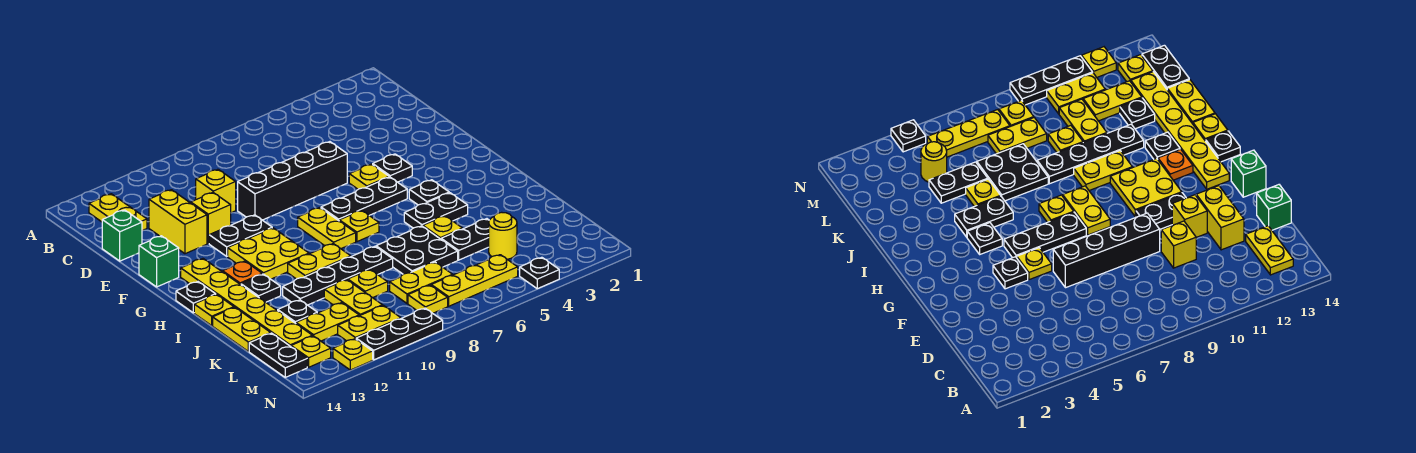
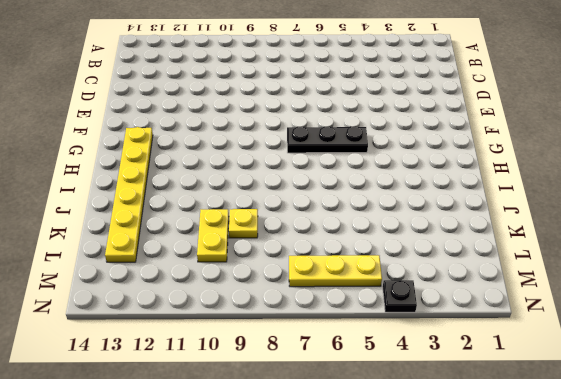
none -> yellow plate B13:C13 level 1
none -> yellow brick D10 level 1
none -> yellow brick D12:E12 level 1
none -> green brick D14 level 1

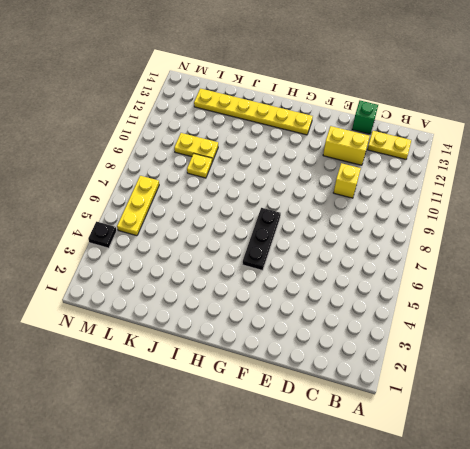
none -> black brick E6:E9 level 1
none -> yellow brick E11 level 1
none -> black plate F4 level 1
none -> yellow plate F5 level 1

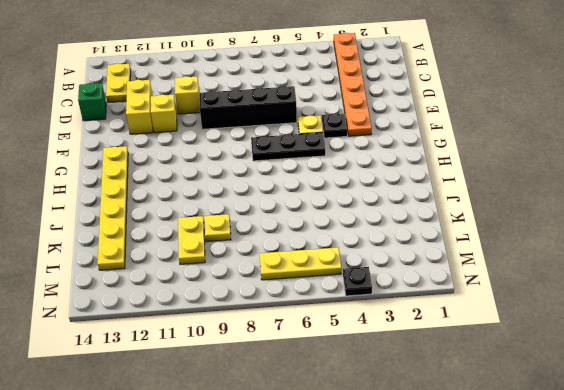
orange plate A3:F3 level 1 -> none
none -> black plate F10:F11 level 1
none -> green brick F14 level 1
none -> yellow plate G8:H8 level 1
none -> yellow plate G10:H11 level 1

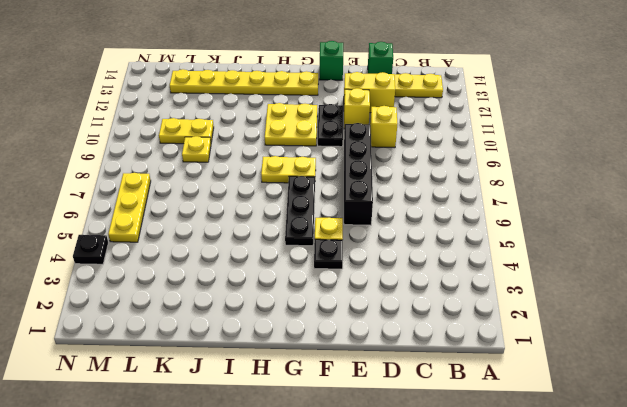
none -> black plate H4 level 1
none -> yellow plate H7 level 1
none -> orange plate H12 level 1
none -> black plate H14 level 1

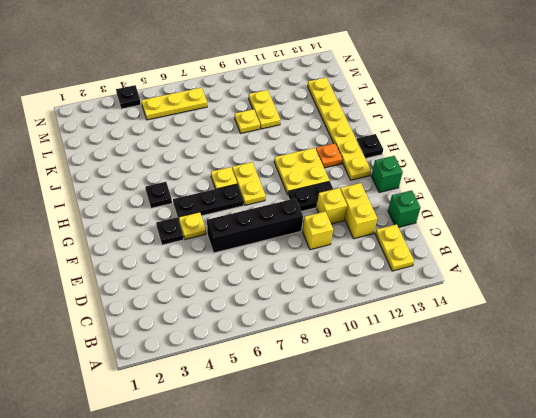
none -> black plate I4:I5 level 1
none -> yellow plate I9:I10 level 1
none -> black plate I12 level 1
none -> yellow plate I14 level 1

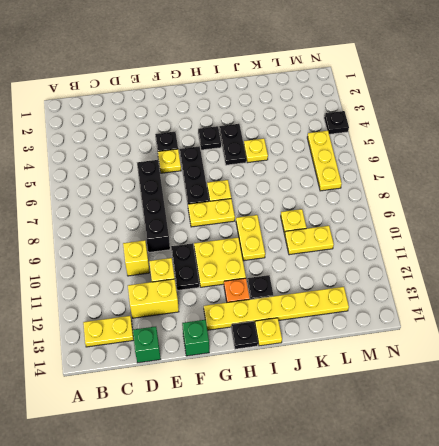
none -> black plate J6:K7 level 1
none -> black plate J8:J11 level 1
none -> yellow plate J14:K14 level 1
none -> black plate K4:K5 level 1

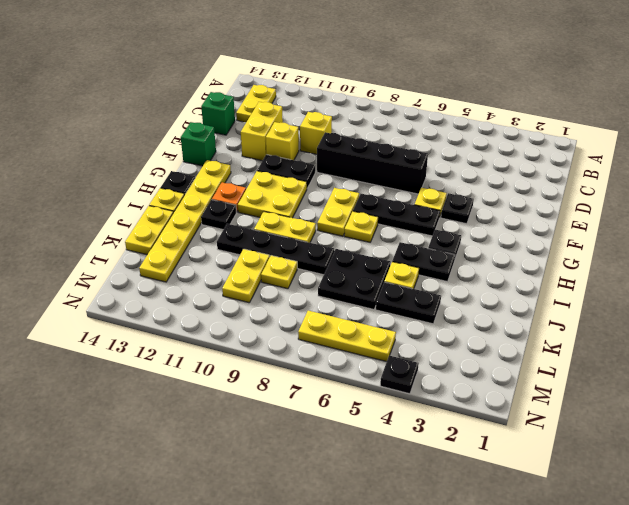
none -> black plate K12 level 1
none -> yellow round brick L4 level 1
none -> yellow plate L7:L8 level 1
none -> yellow plate L11:L12 level 1

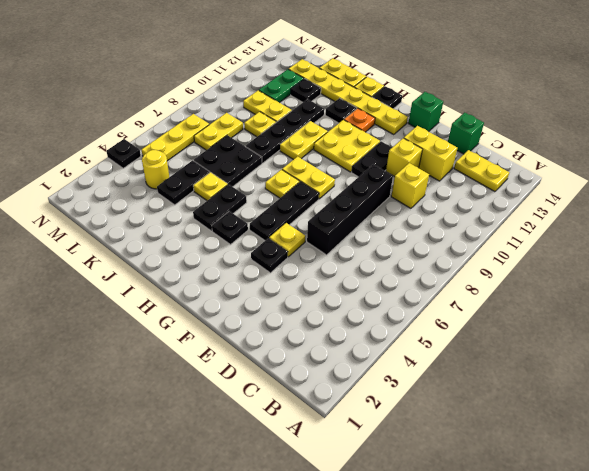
green plate L11:L12 level 1 -> yellow plate L11:L12 level 1
none -> black plate L14:M14 level 1
none -> yellow plate M8 level 1
none -> yellow plate M10:M11 level 1
none -> yellow plate M13 level 1

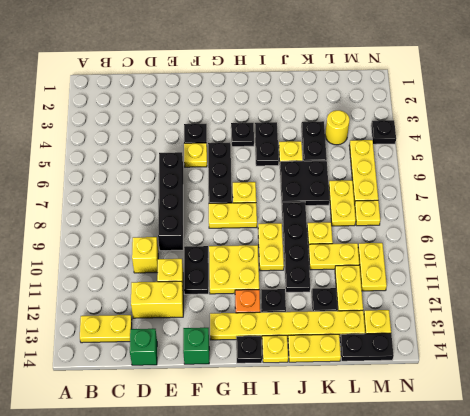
none -> black plate N9:N11 level 1
none -> yellow plate N12 level 1

